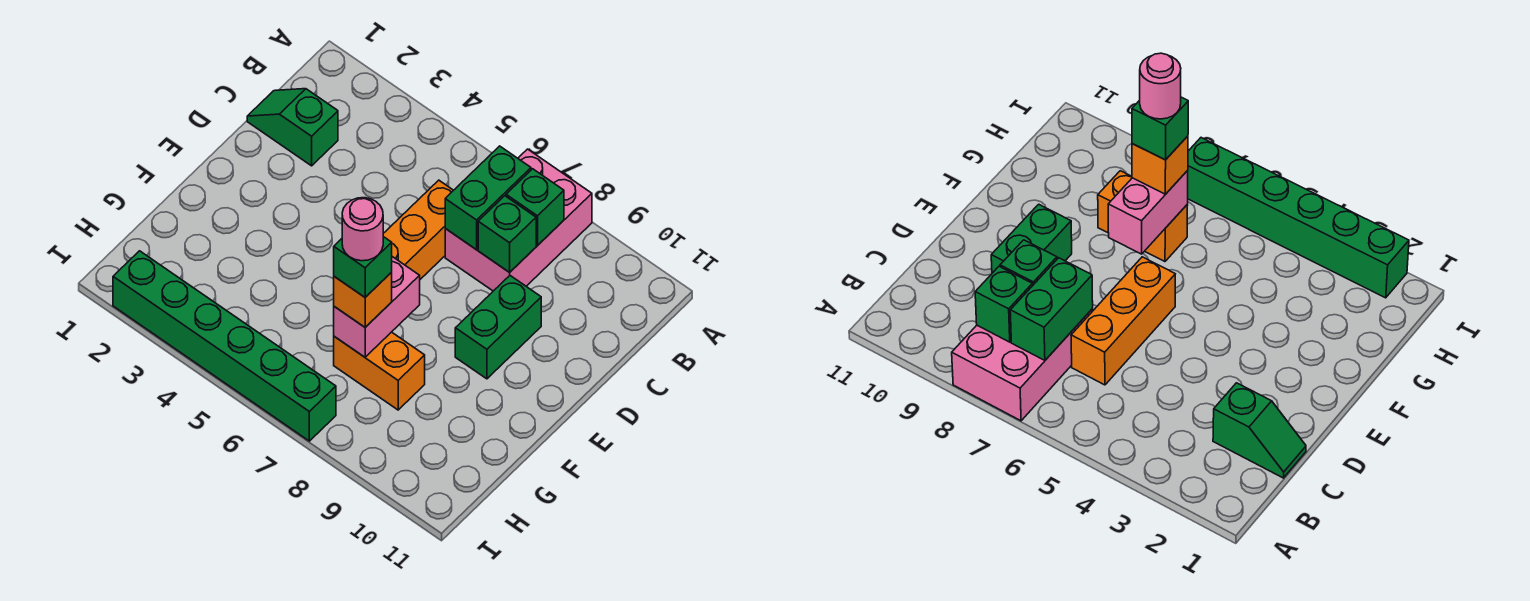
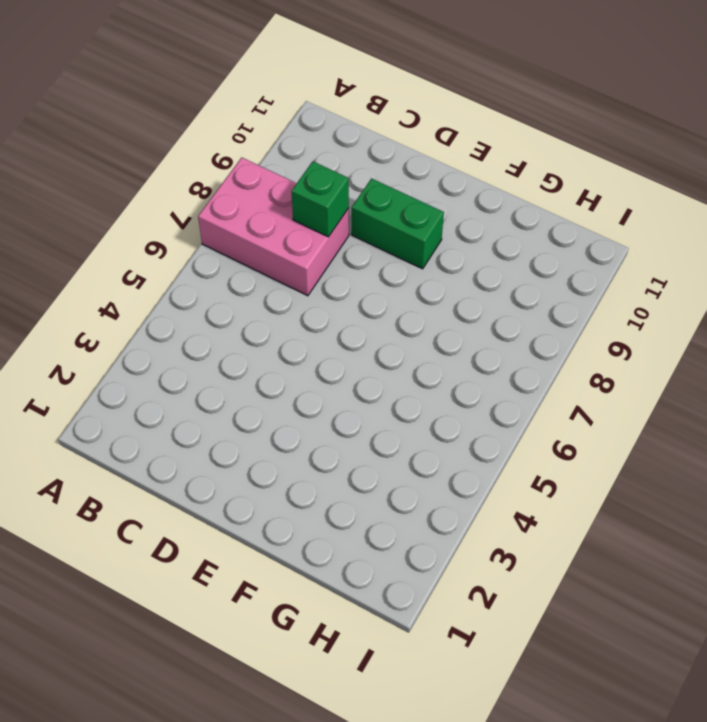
none -> green slope C1:C2 level 1 top 2
none -> orange brick C6:E6 level 1
none -> orange brick G7:G8 level 1

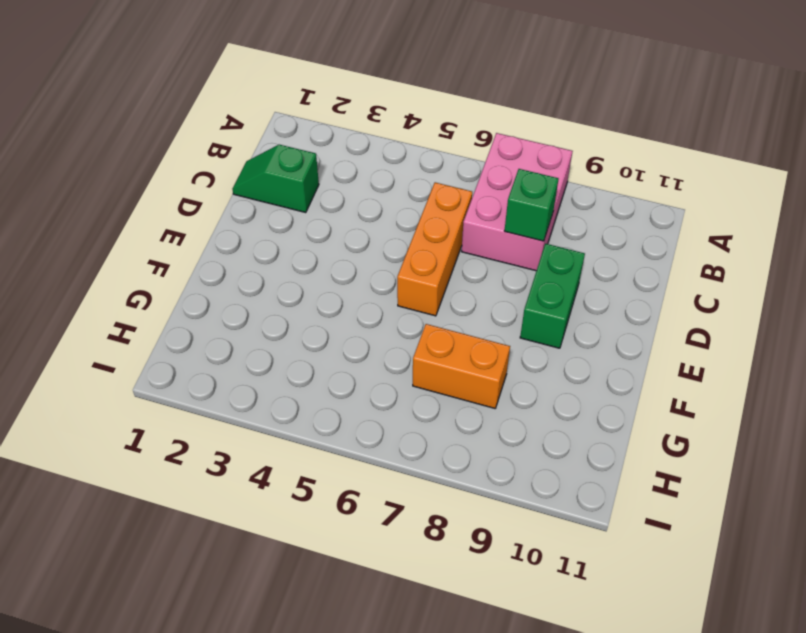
none -> green brick I2:I7 level 1
none -> green brick B7:C7 level 2
none -> green brick B8 level 2

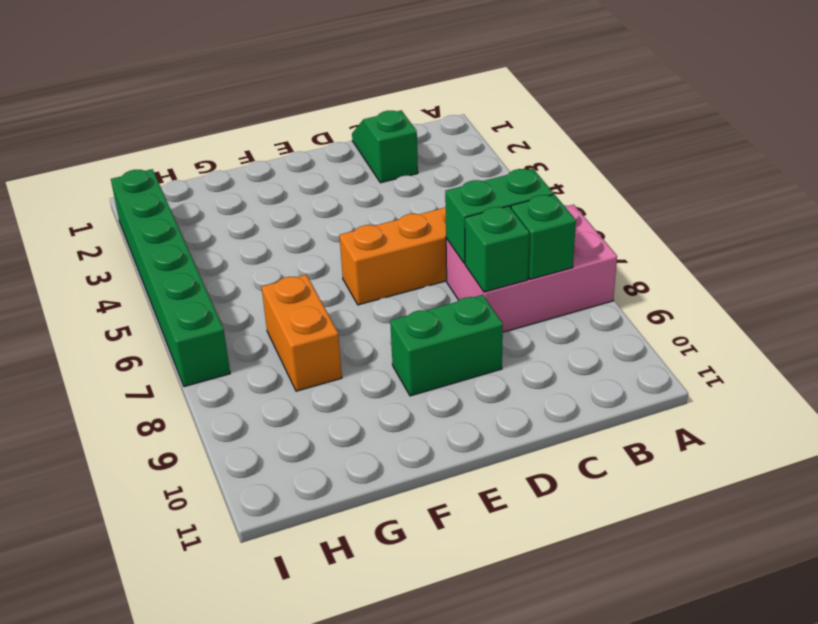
none -> pink brick F7:G7 level 2
none -> orange brick G7 level 3
none -> green brick G7 level 4

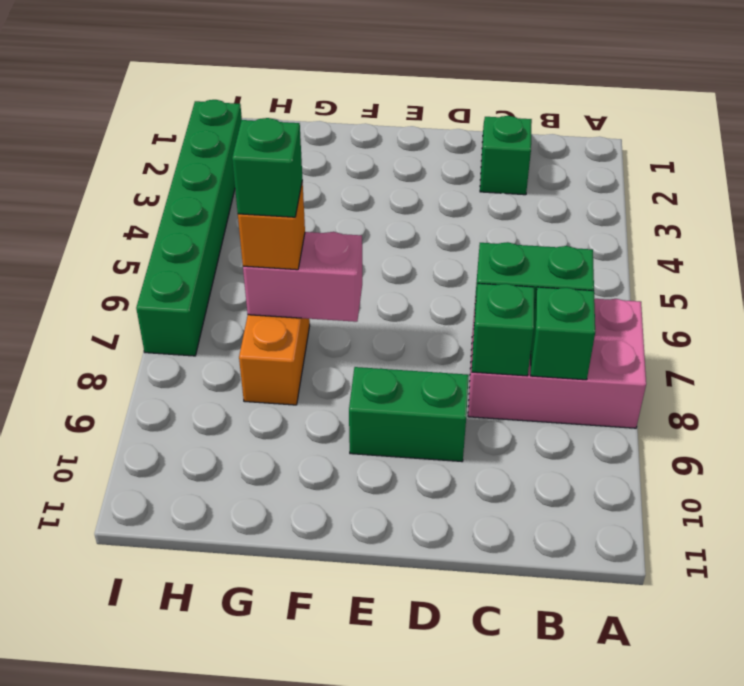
none -> orange brick C6:E6 level 1
none -> pink round brick G7 level 5

